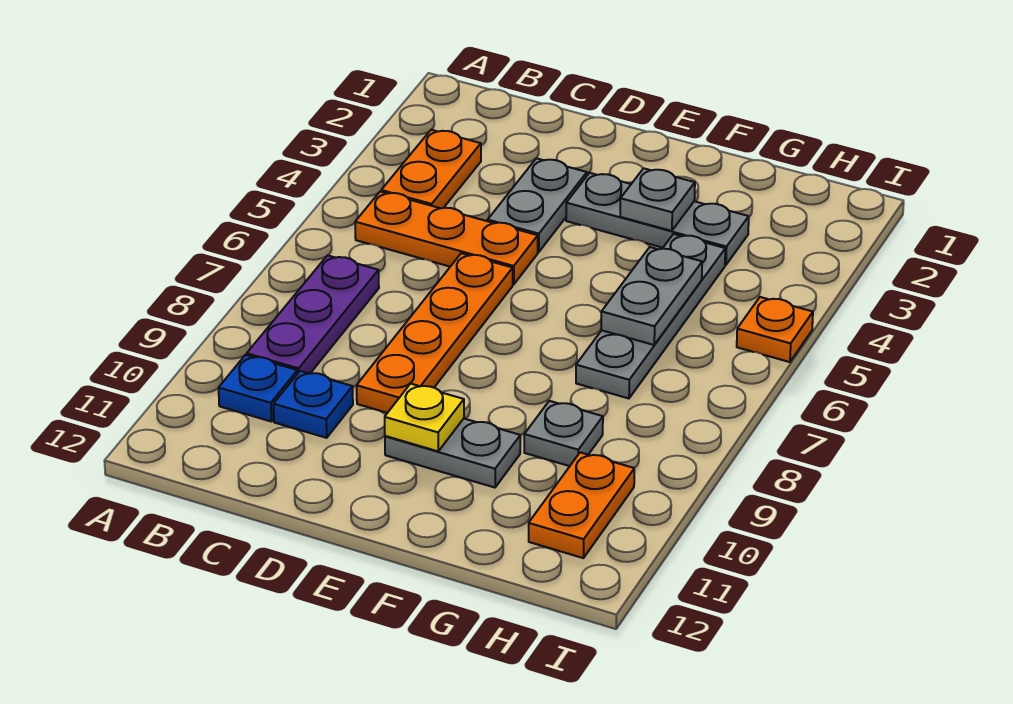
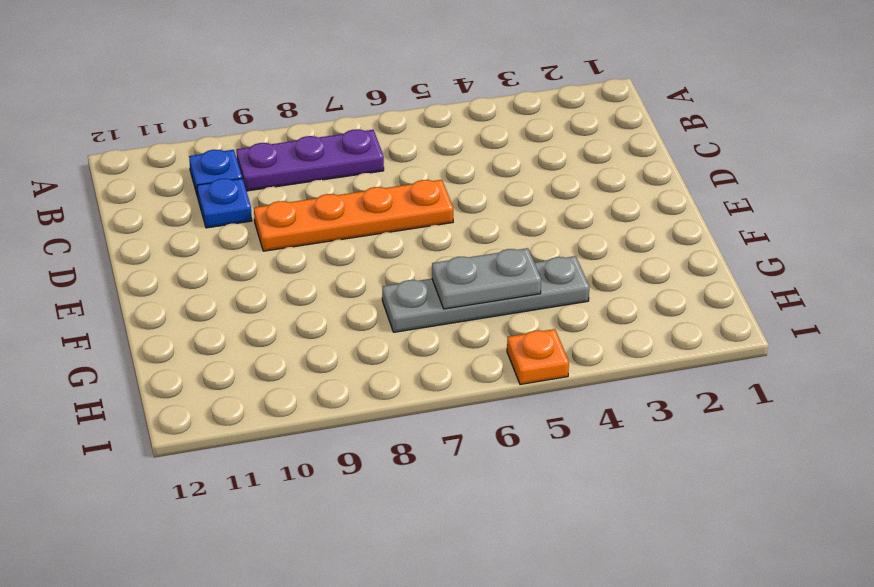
none -> orange plate B3:B4 level 1
none -> orange plate B5:D5 level 1
none -> grey plate D3:D4 level 1

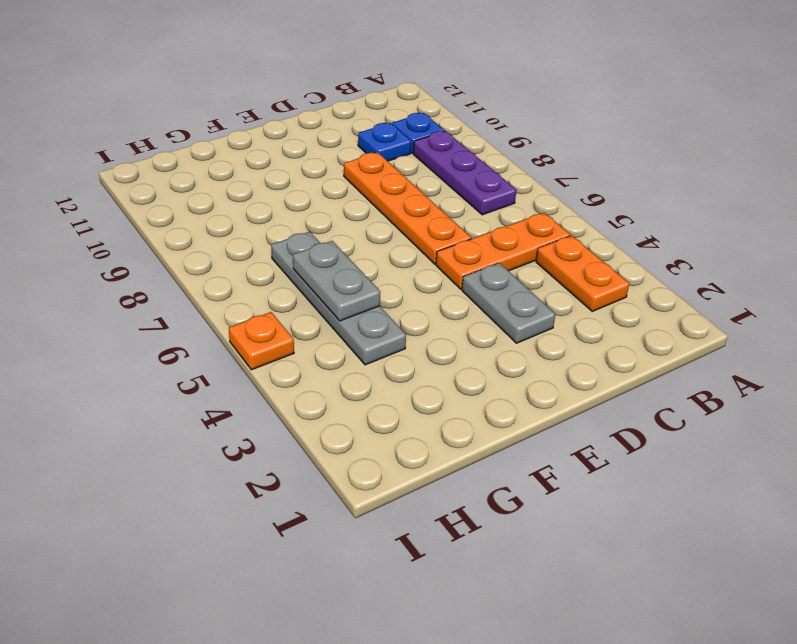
none -> grey plate E3:G3 level 1
none -> grey plate E10:F10 level 1
none -> grey plate G9 level 1

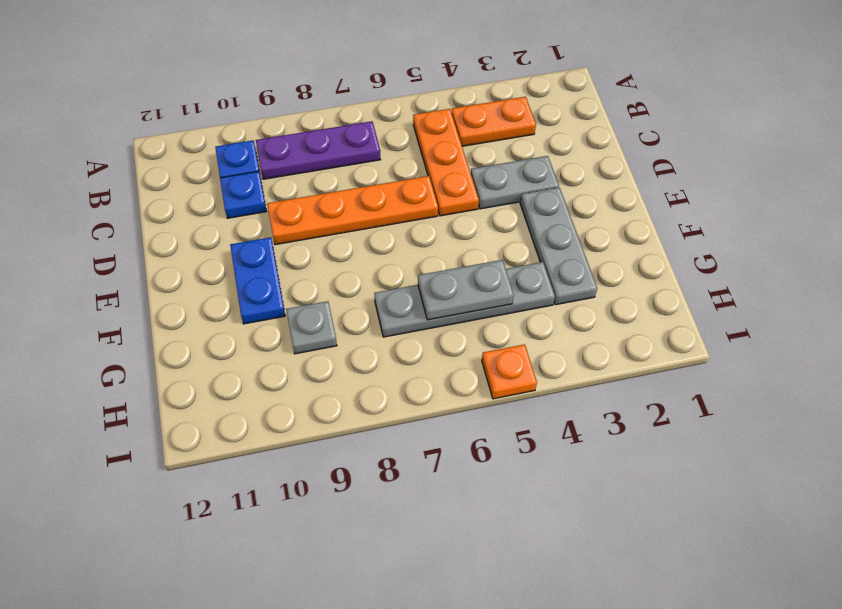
blue plate E10:F10 level 1 -> grey plate E10:F10 level 1
none -> orange plate H10:H11 level 1
none -> yellow plate E10 level 2
none -> grey plate F3 level 2

